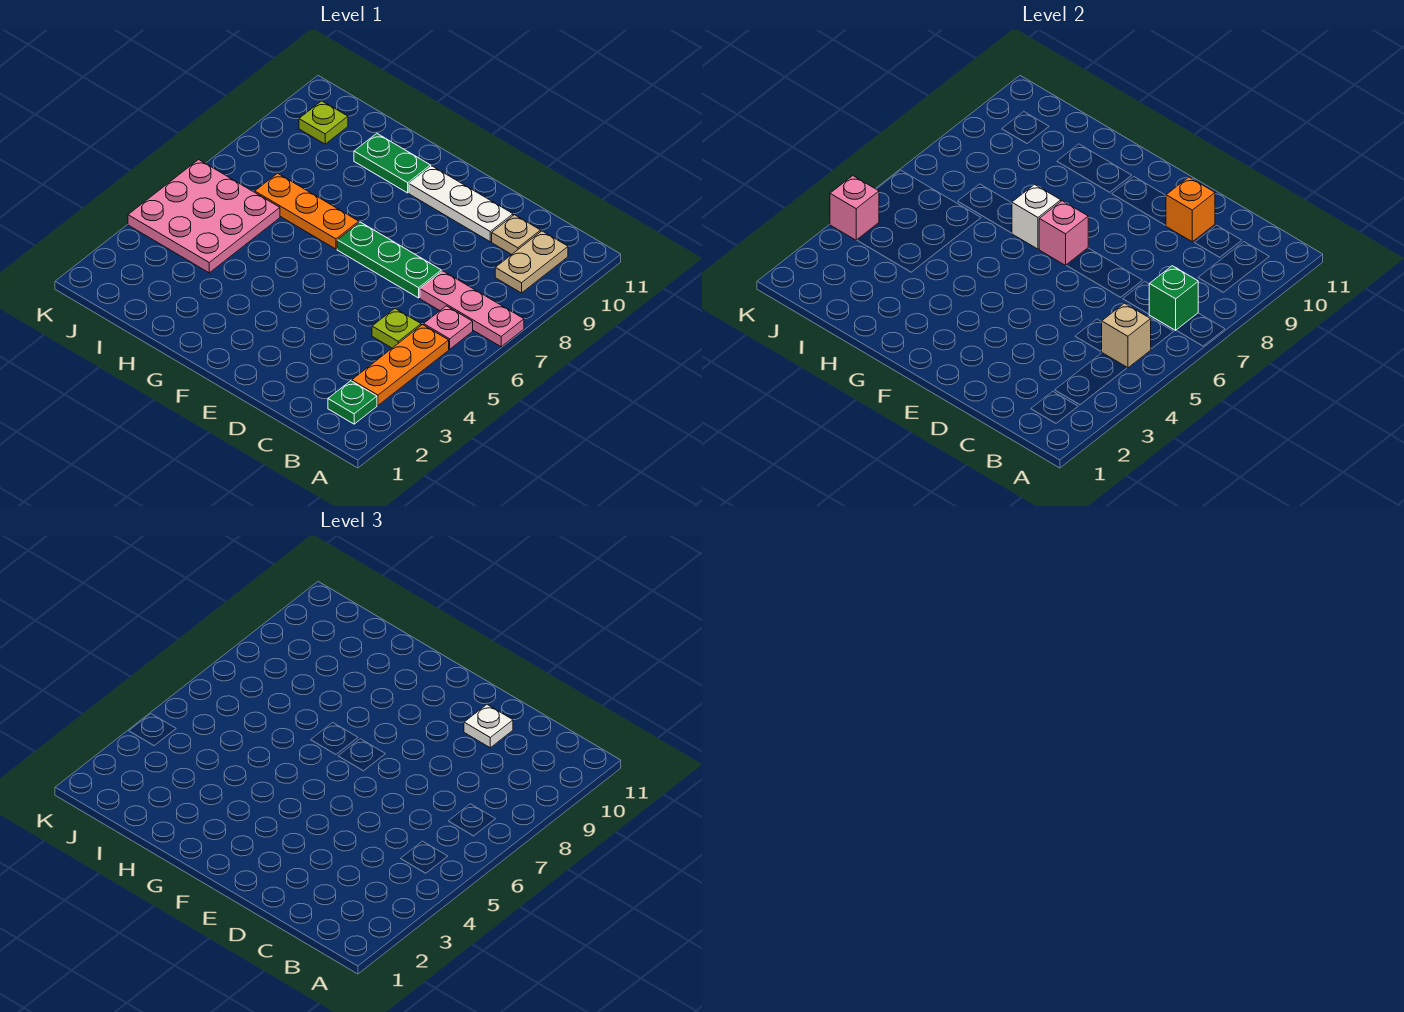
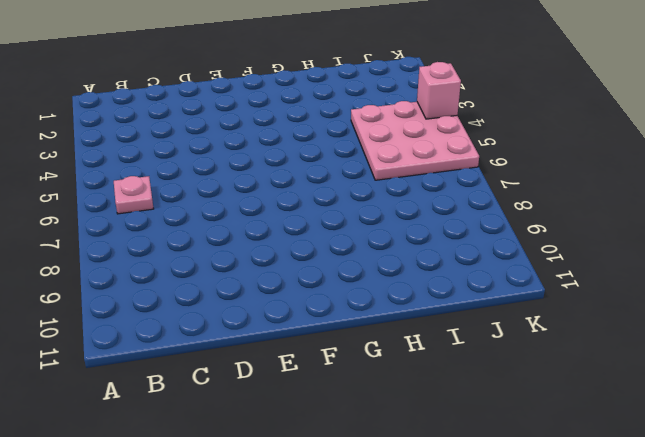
none -> pink plate A7:C7 level 1
none -> green plate B2 level 1
none -> orange plate B3:B5 level 1

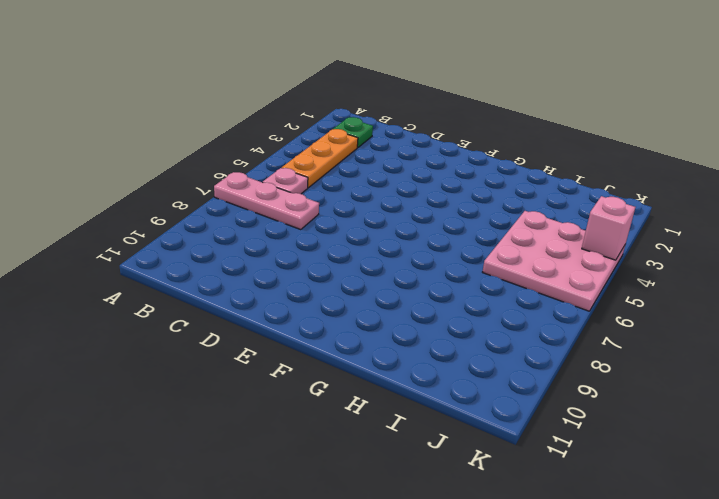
none -> tan plate B9:B10 level 1
none -> lime plate C5 level 1
none -> tan plate C10 level 1

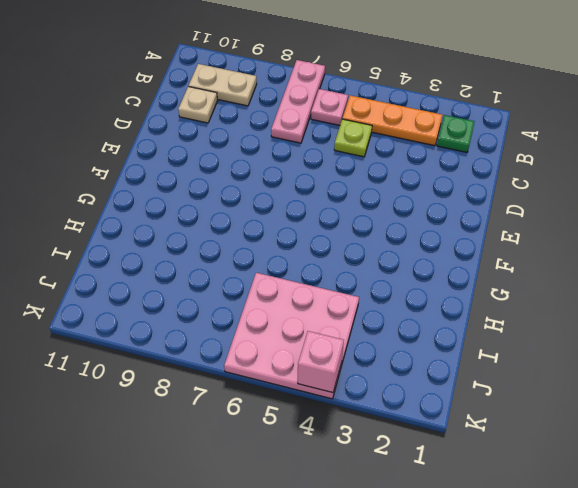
none -> green plate D7:F7 level 1
none -> white plate D10:F10 level 1
none -> orange plate G7:I7 level 1

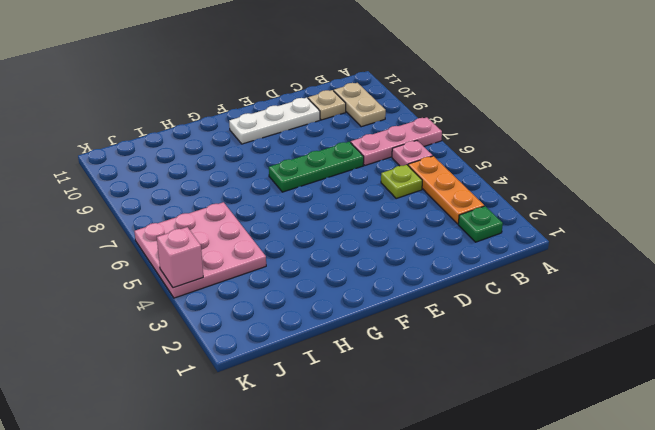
none -> orange plate G7:I7 level 1
none -> green plate G10:H10 level 1
none -> lime plate J10 level 1

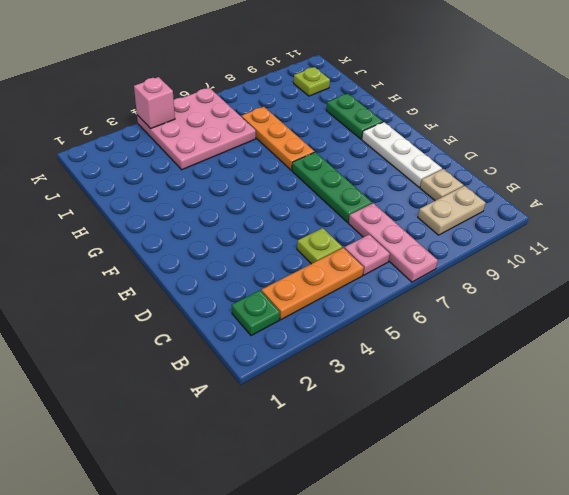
none -> tan brick B5 level 2
none -> green brick B7 level 2
none -> orange brick D10 level 2

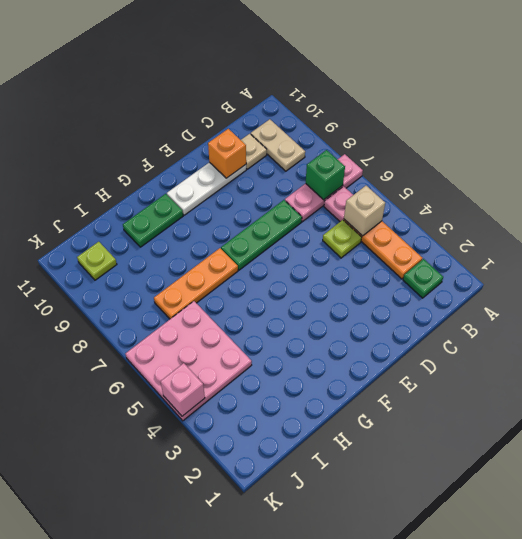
none -> pink brick F7 level 2
none -> white brick G7 level 2
none -> white plate D10 level 3

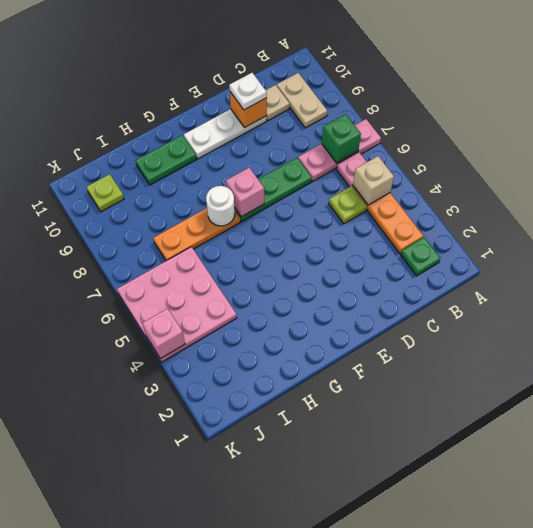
white round brick G7 level 2 -> white brick G7 level 2

